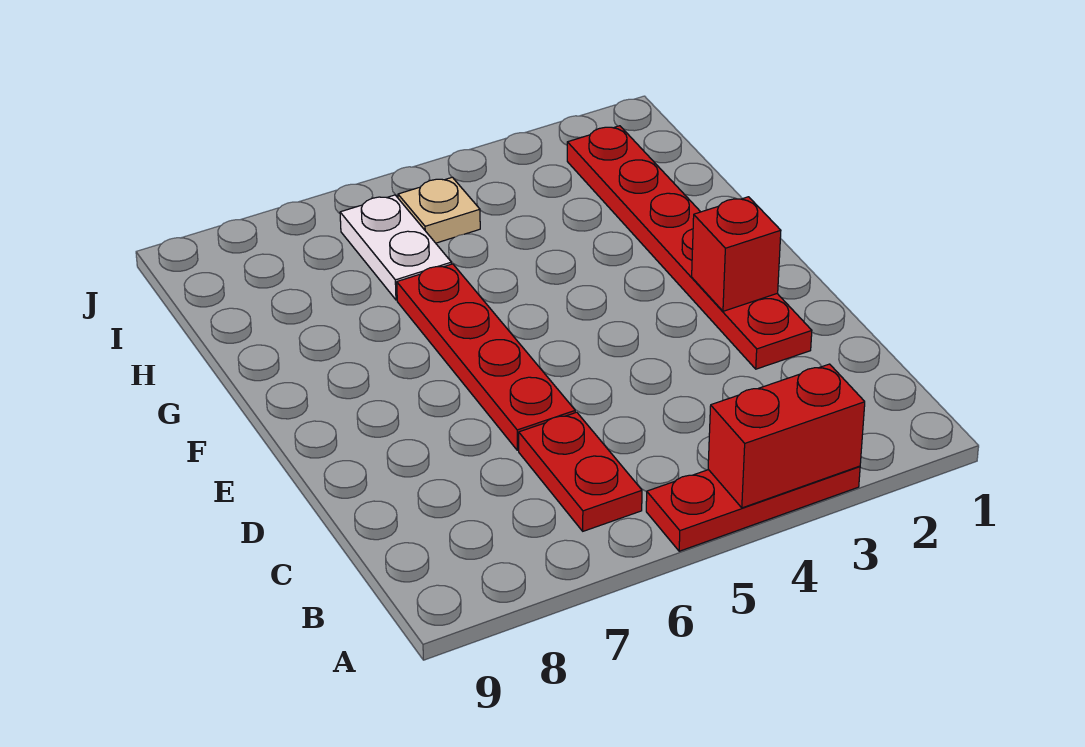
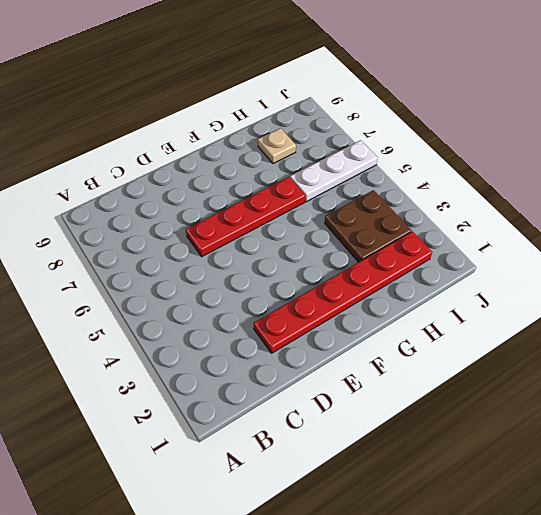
brown plate H3:I4 level 1 -> none
white plate H6:J6 level 1 -> white plate H6:I6 level 1
tan plate H8 level 1 -> tan plate I5 level 1
none -> red plate A3:A5 level 1
none -> red plate B6:C6 level 1

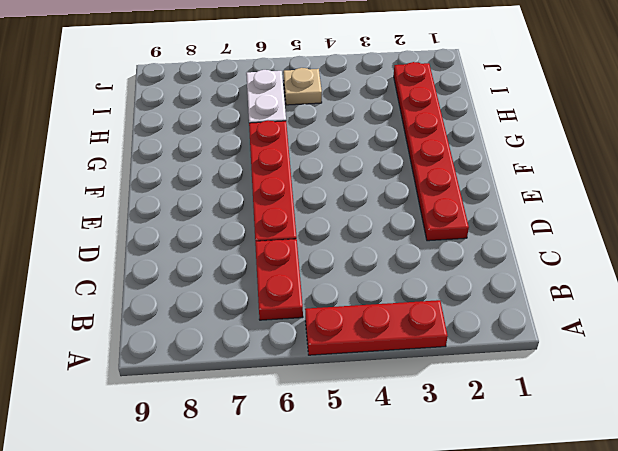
none -> red brick A3:A4 level 2
none -> red brick E2 level 2

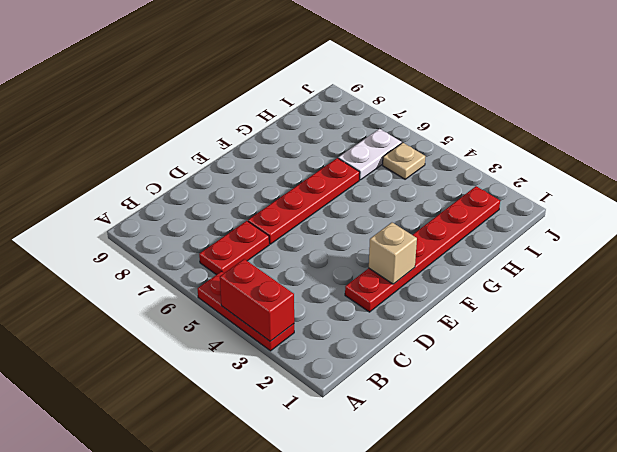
tan brick E2 level 2 -> red brick E2 level 2

